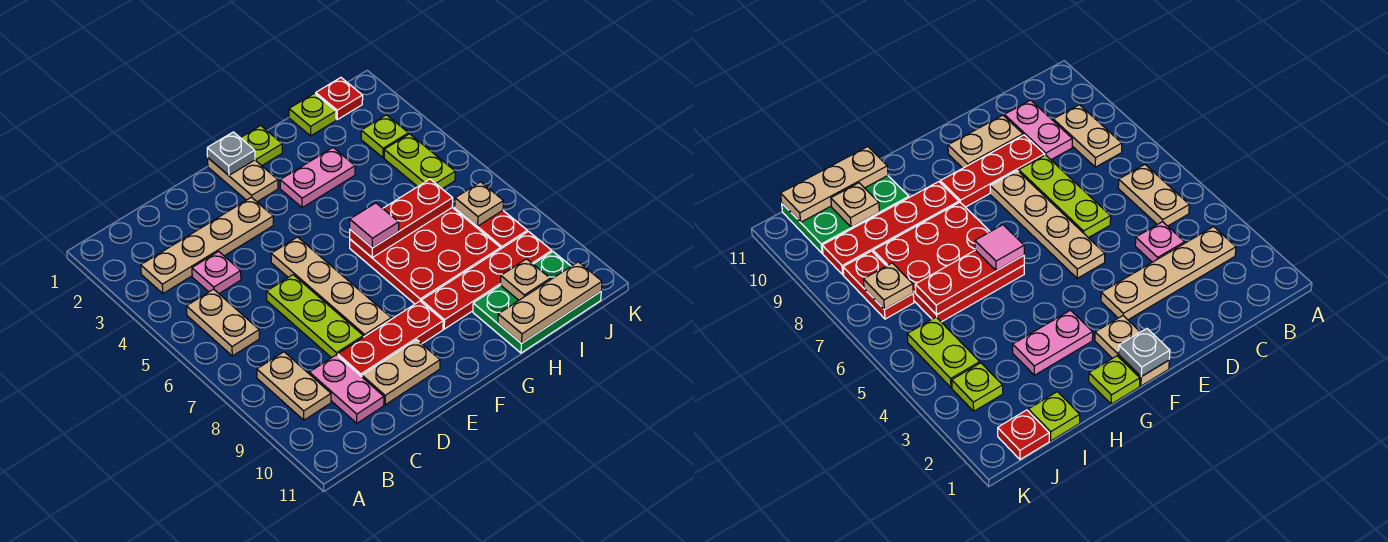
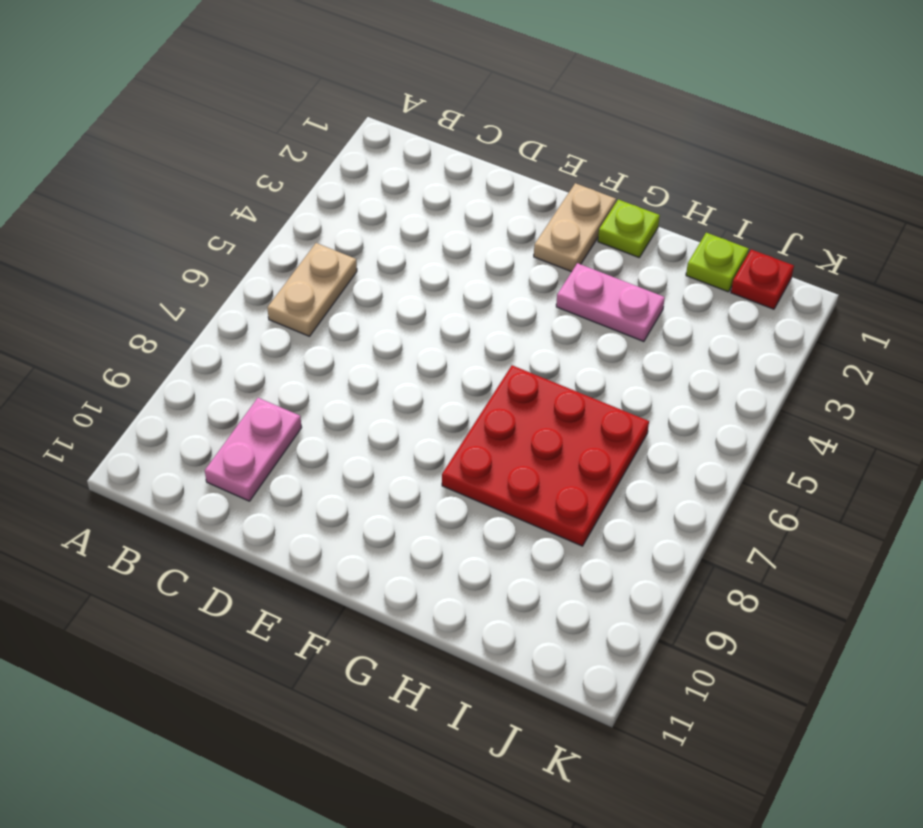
none -> tan plate B3:E3 level 1
none -> tan plate B8:B9 level 1
none -> pink plate C4 level 1

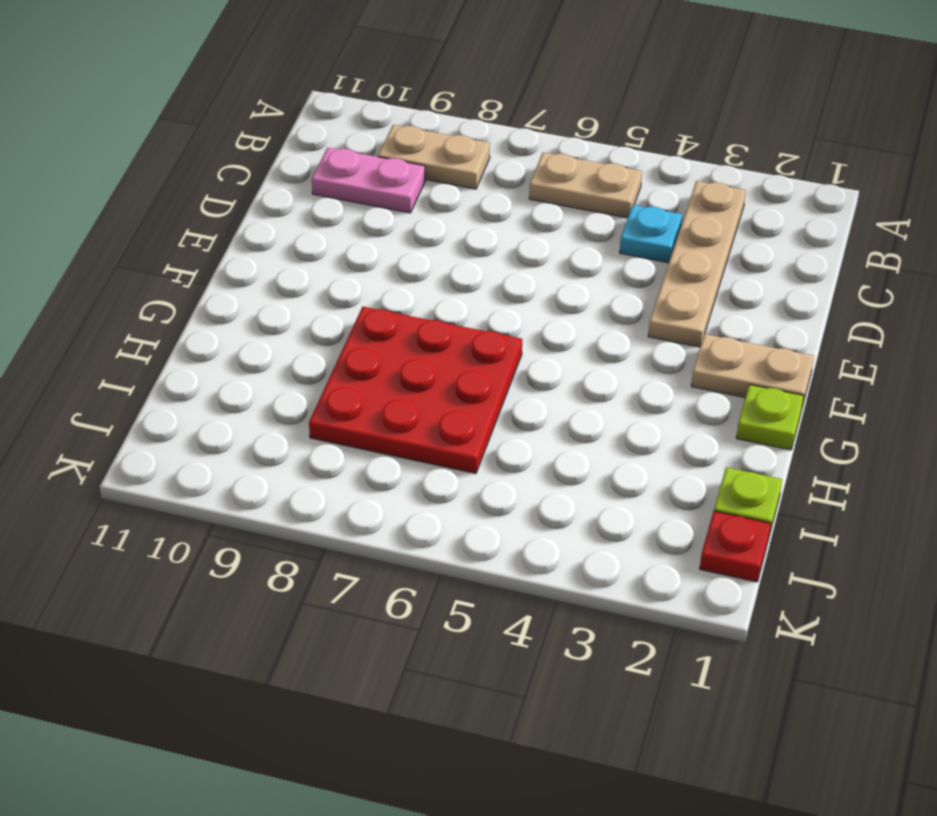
cyan plate C4 level 1 -> pink plate C4 level 1
none -> lime plate D6:D8 level 1
none -> red plate D9:F9 level 1
none -> tan plate D10:E10 level 1

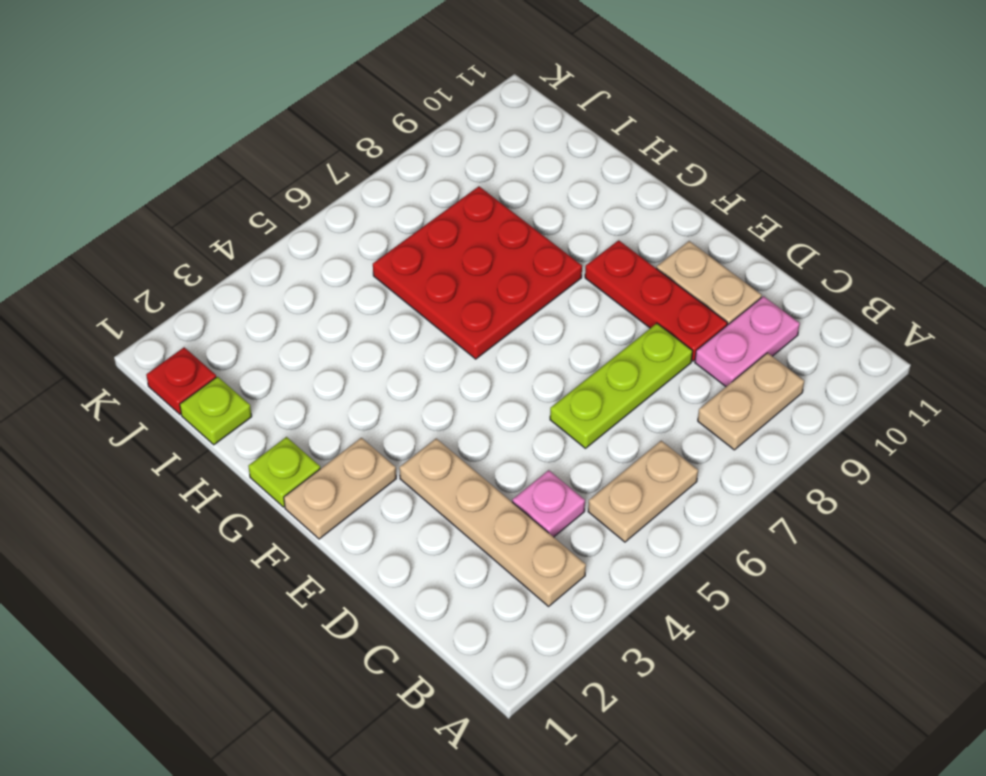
none -> tan plate E5:E8 level 1
none -> pink plate G3:H3 level 1
none -> red plate G9:J9 level 1

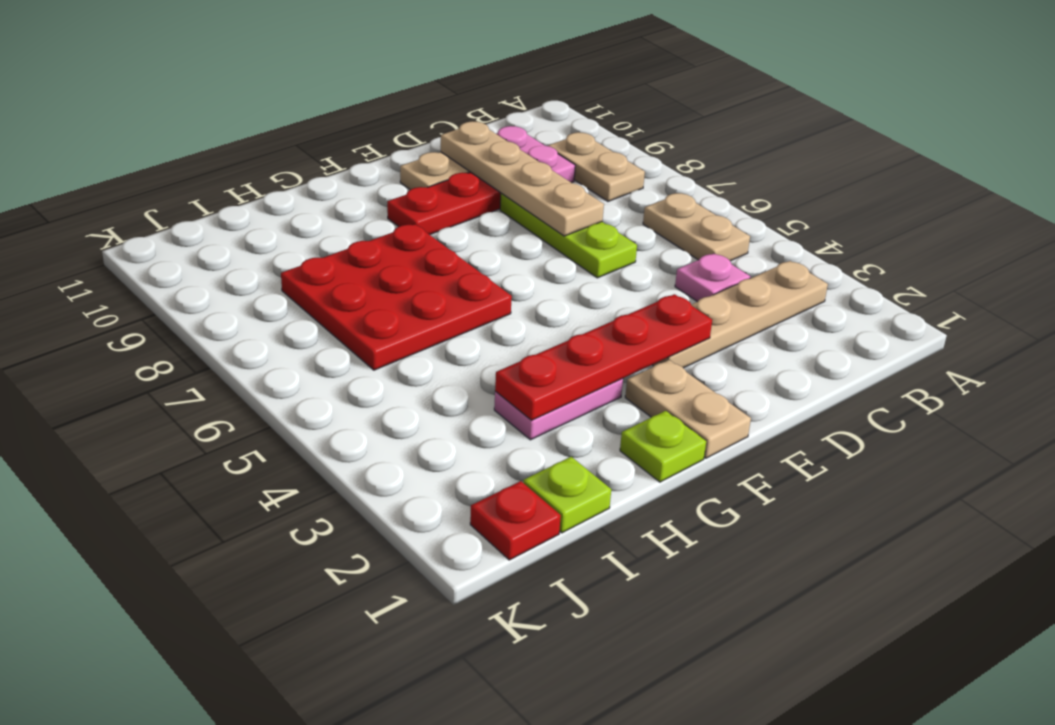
tan plate D7:D10 level 2 -> tan plate E5:E8 level 1
red plate E3:H3 level 2 -> red plate G9:J9 level 1
none -> green plate H10:J11 level 1
none -> lime plate J3 level 1
none -> lime plate J4:J5 level 1

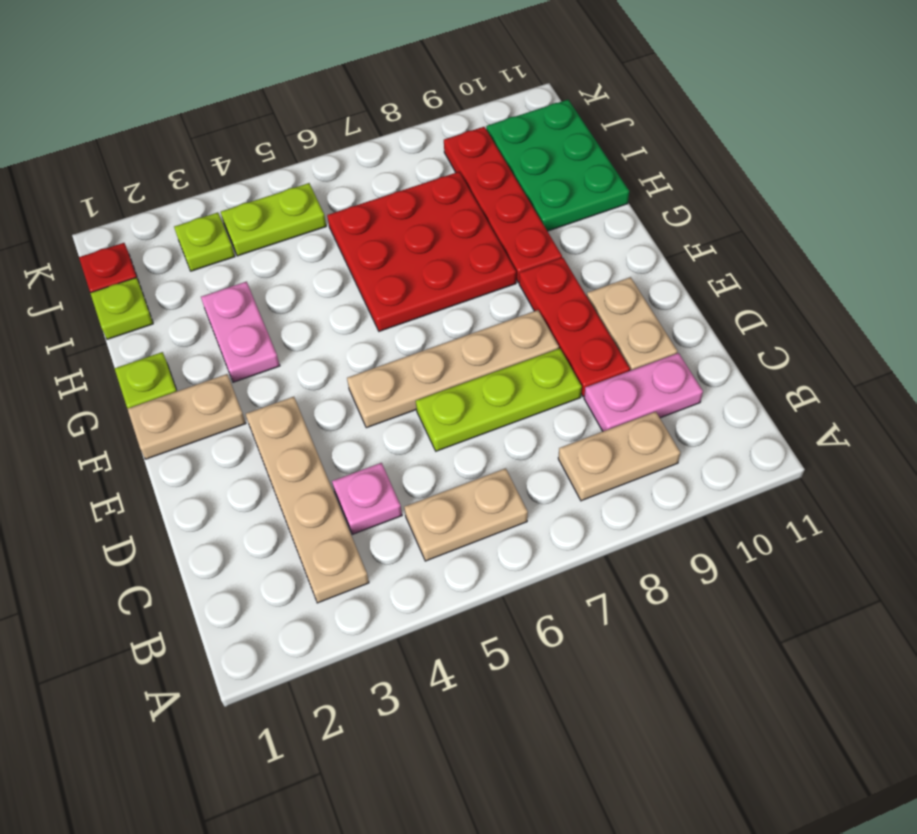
none -> red plate J7:J8 level 1
none -> grey plate F1 level 2
none -> red plate G6:I6 level 2

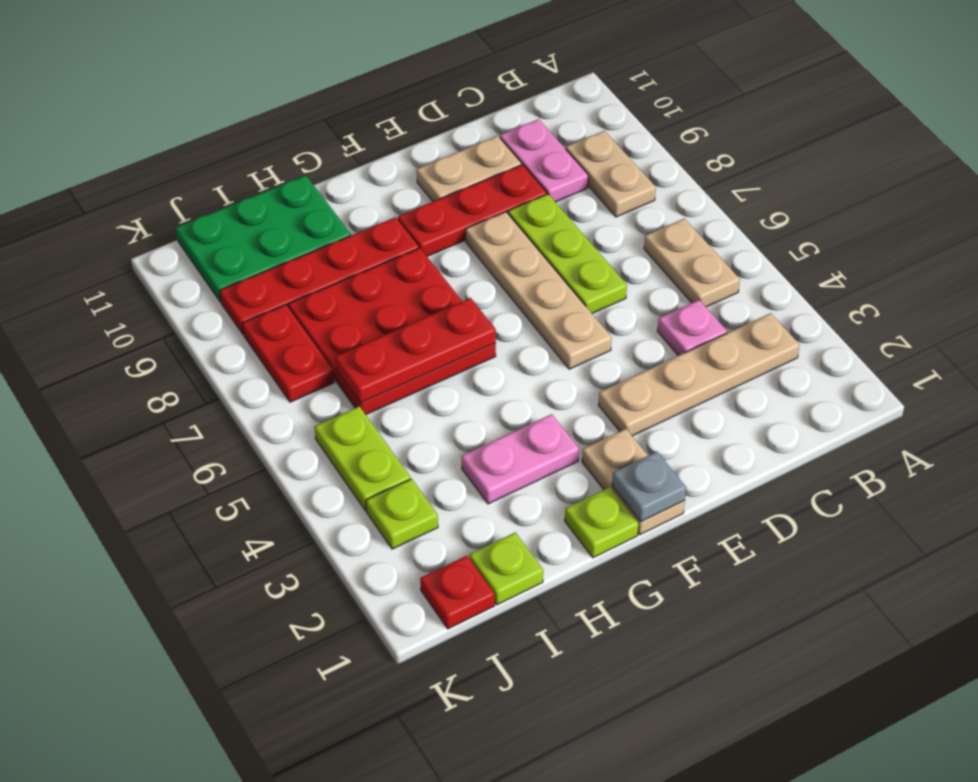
none -> tan plate H11:J11 level 2
none -> tan plate I10 level 2
none -> tan plate J7 level 2

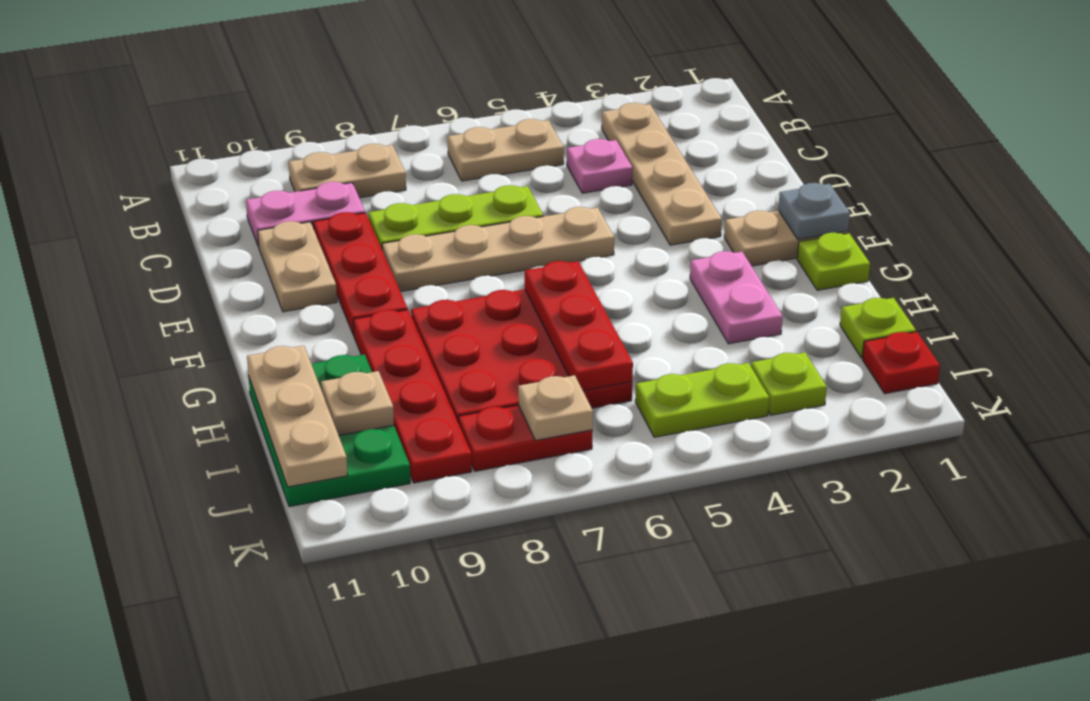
none -> pink tile G6 level 3

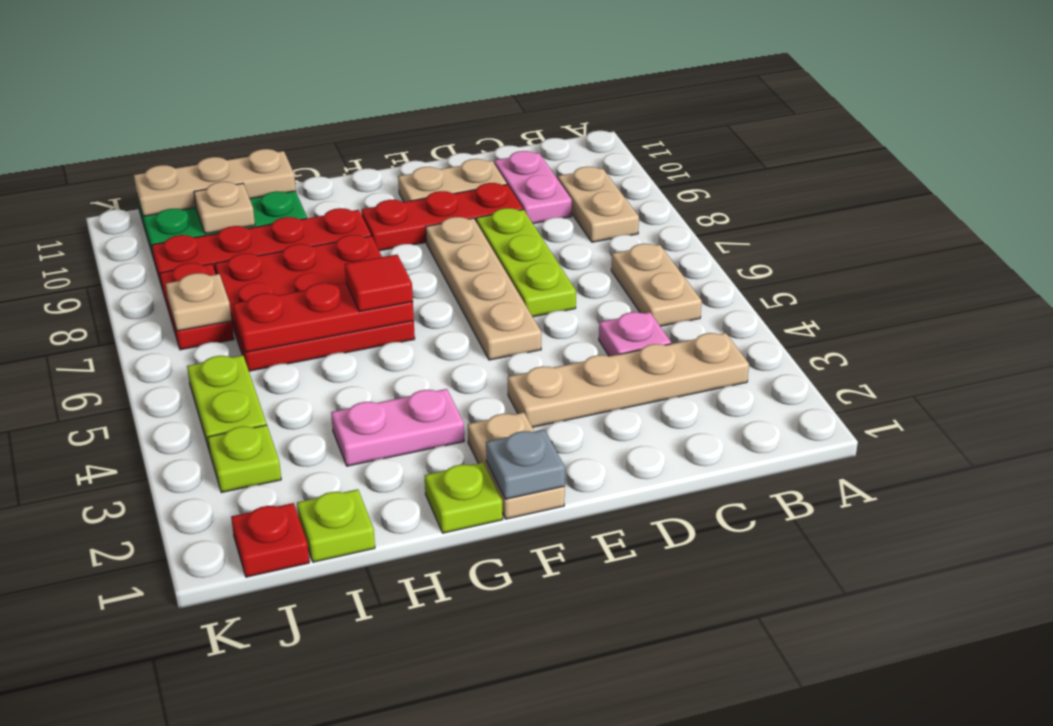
red tile G6 level 3 -> pink tile G6 level 3

